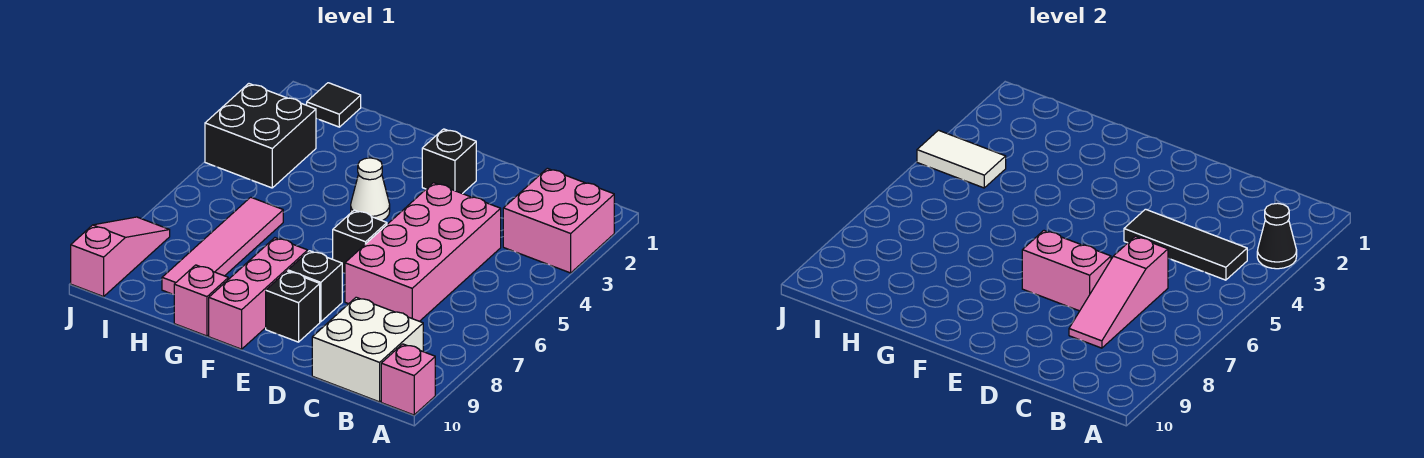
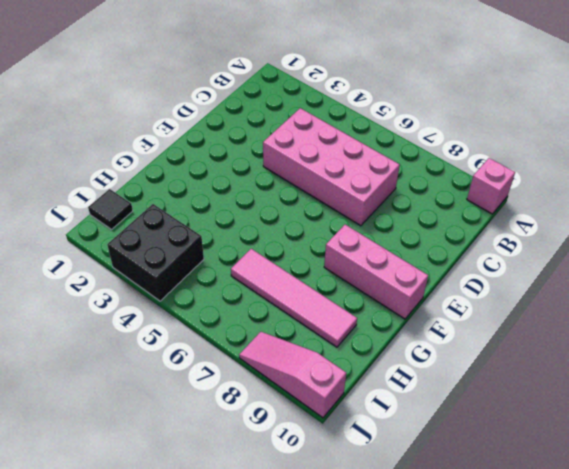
none -> pink brick A2:B3 level 1
none -> white brick B9:C10 level 1
none -> black brick E2 level 1

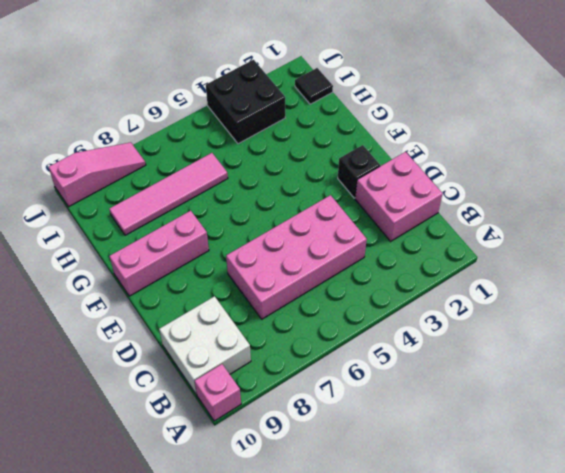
pink brick C1:D2 level 1 -> pink brick A2:B3 level 1
none -> black brick E6 level 1
none -> black brick E8 level 1
none -> black brick E9 level 1

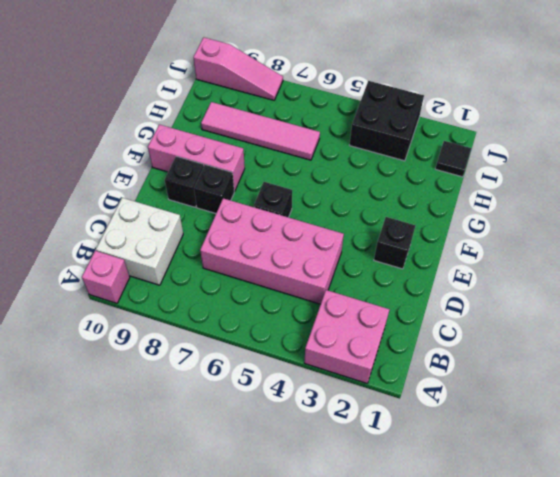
none -> white cone F4 level 1
none -> pink brick G10 level 1
none -> black cone A3 level 2

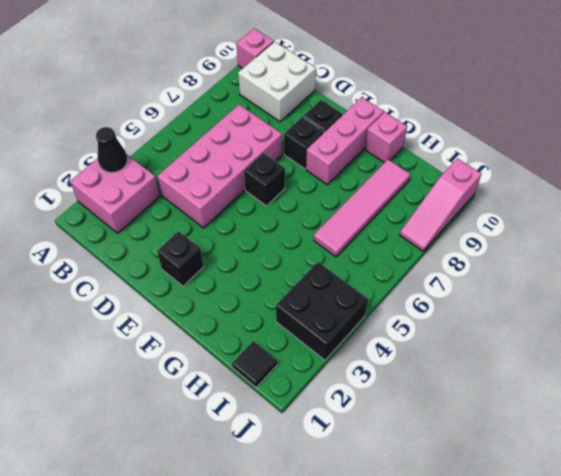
none -> white cone F4 level 1
none -> black tile B4:D4 level 2
none -> pink slope C6:C8 level 2 top 6

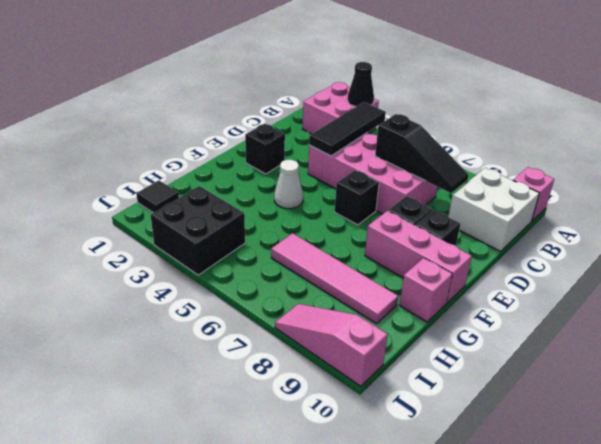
black slope C6:C8 level 2 top 6 -> pink slope C6:C8 level 2 top 6
none -> pink brick D7:E7 level 2
none -> white tile I4:J4 level 2

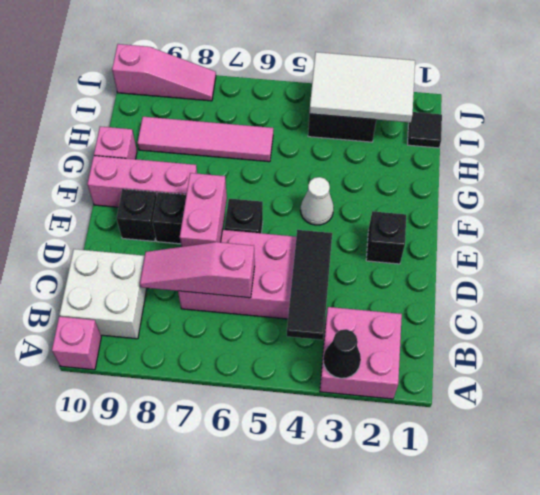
white tile I2:J4 level 2 -> white tile I4:J4 level 2

